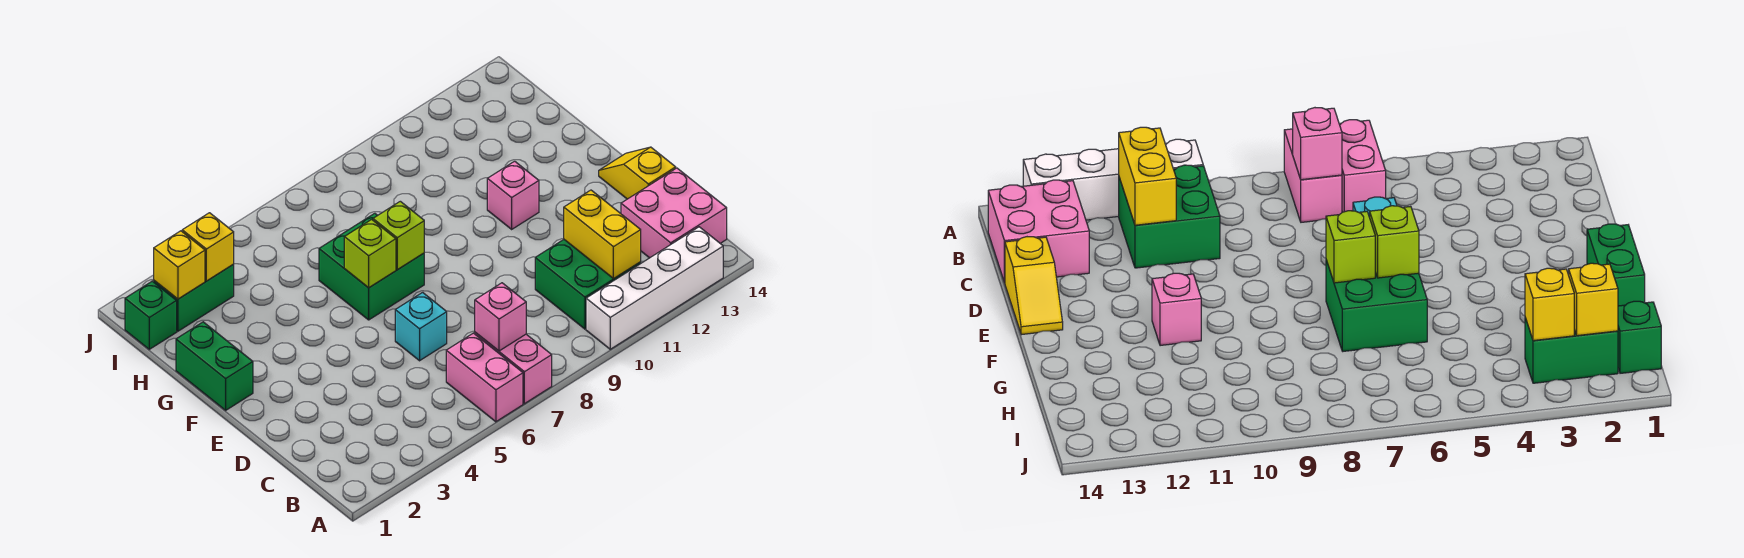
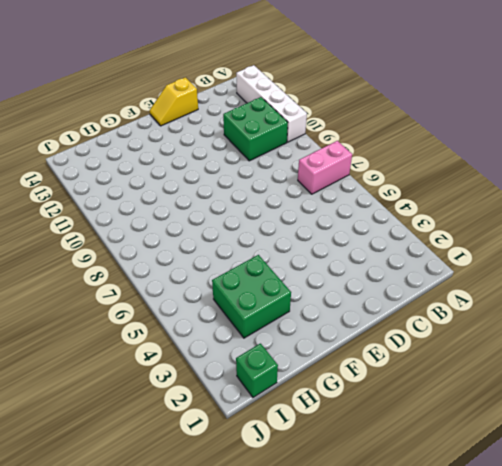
green brick G3:H4 level 1 -> green brick F6:G7 level 1
none -> pink brick A6:B6 level 1
none -> pink brick B13:C14 level 1
none -> cyan brick D6 level 1

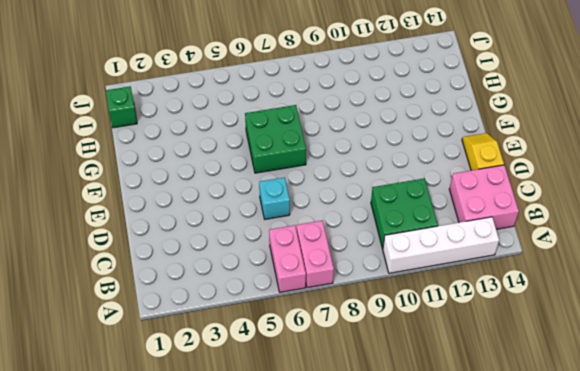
none -> green brick F1:G1 level 1
none -> pink brick F11 level 1
none -> green brick I2:I3 level 1

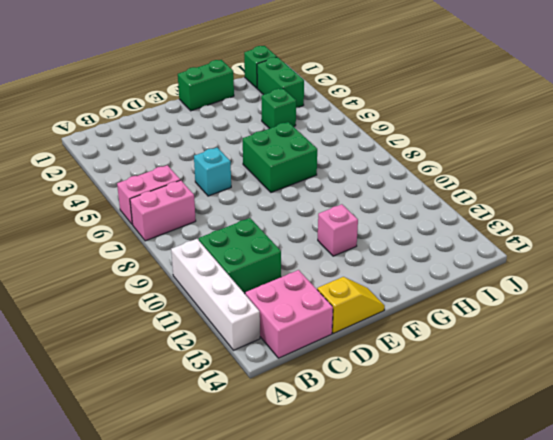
green brick H4 level 1 -> none
none -> pink brick B7 level 2
none -> yellow brick B11:C11 level 2
none -> lime brick F6 level 2

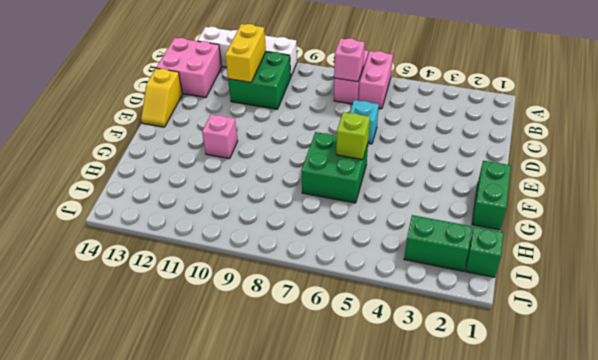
none -> lime brick F7 level 2
none -> yellow brick I2 level 2
none -> yellow brick I3 level 2

